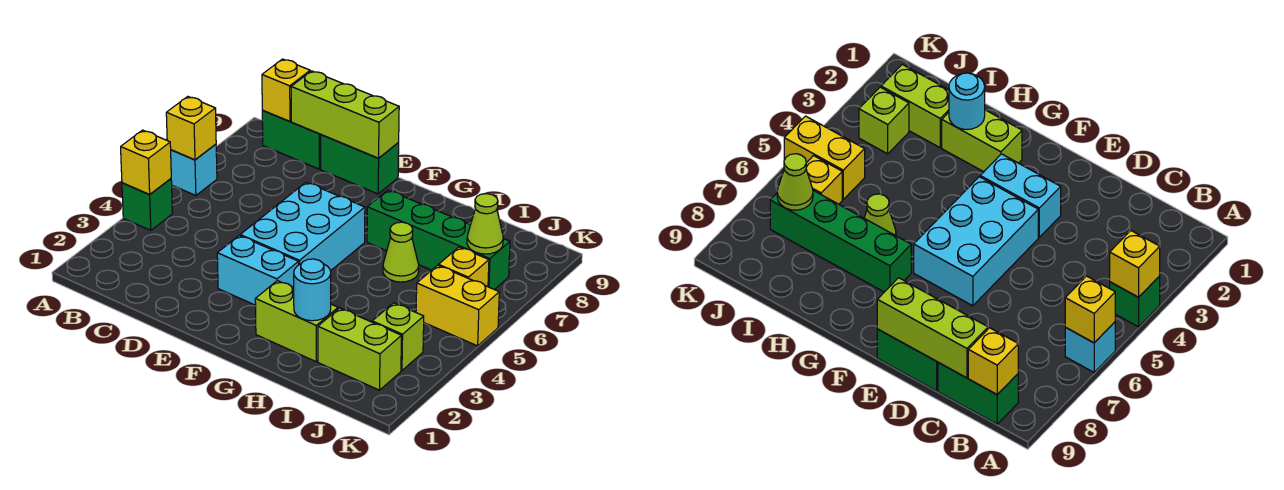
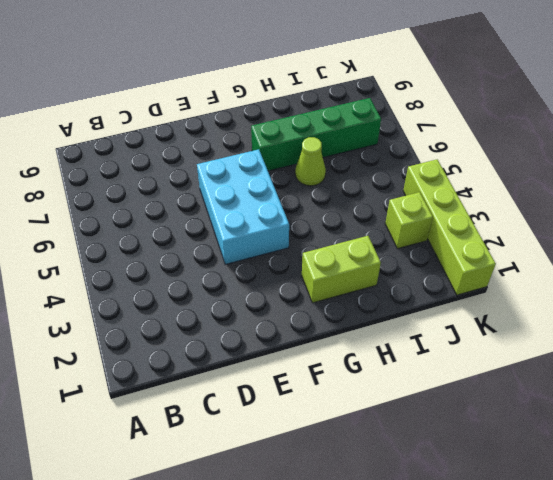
lime brick K1:K4 level 1 -> none
none -> green brick A4 level 1
none -> cyan brick A6 level 1
none -> green brick B9:C9 level 1

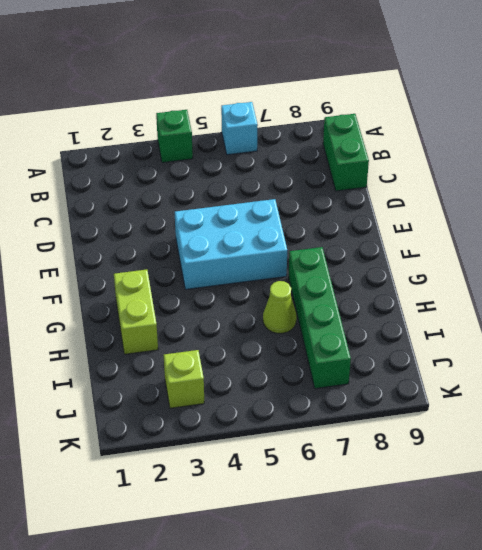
none -> green brick D9:E9 level 1
none -> cyan brick E3:F3 level 1
none -> lime brick I2:J2 level 1

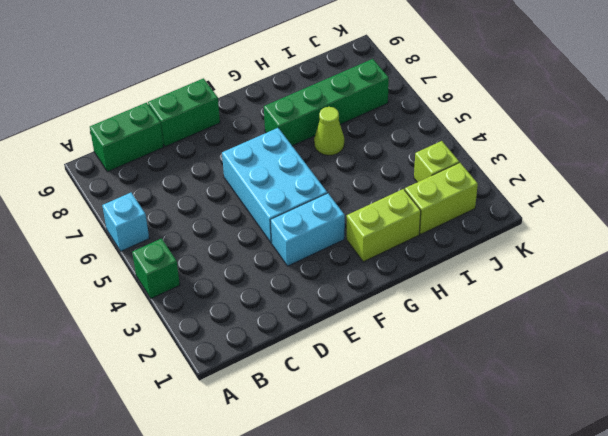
none -> yellow brick J5:K5 level 1
none -> yellow brick J6 level 1
none -> yellow brick A4 level 2

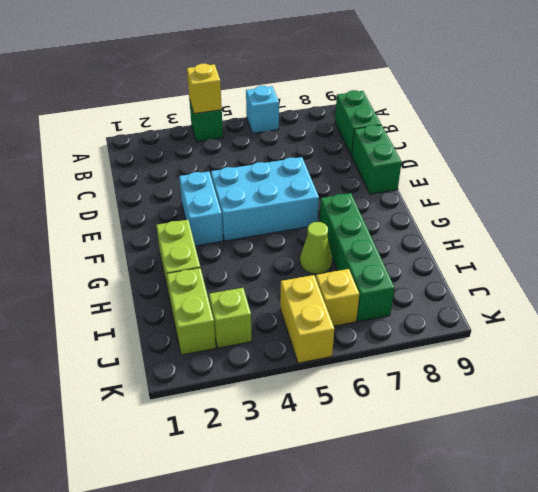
none -> yellow brick A6 level 2
none -> yellow brick B9 level 2
none -> lime brick C9:E9 level 2

